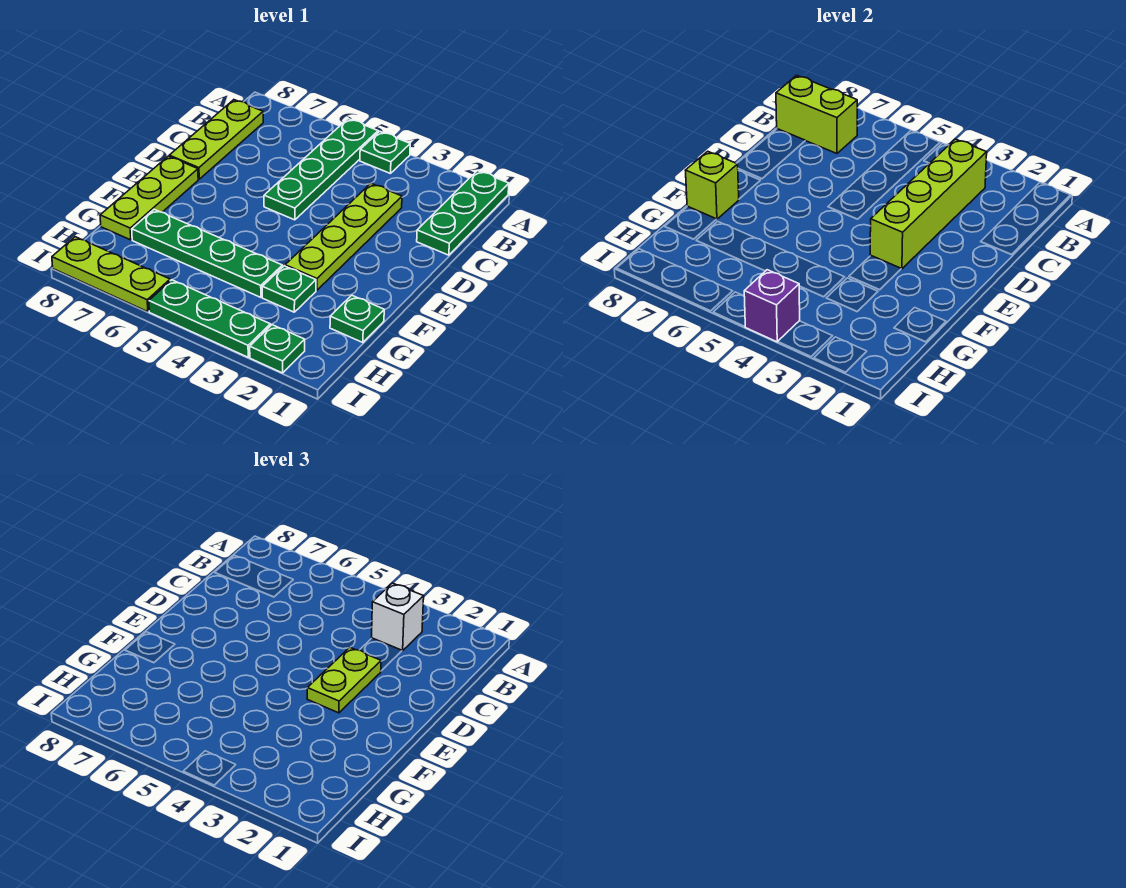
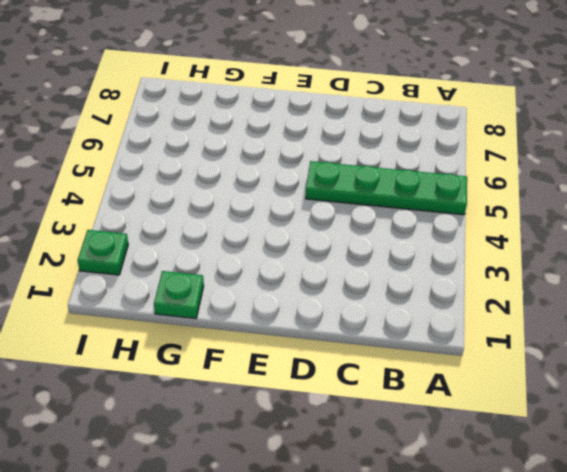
none -> green plate A1:C1 level 1
none -> green plate A4 level 1
none -> lime plate B8:D8 level 1

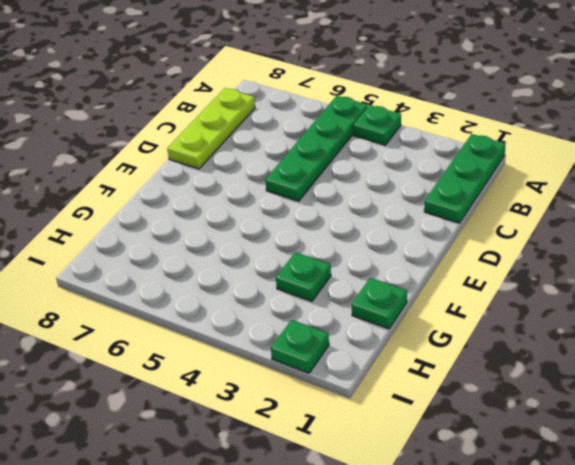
none -> lime plate C3:F3 level 1
none -> lime plate E8:G8 level 1
none -> green plate G4:G7 level 1

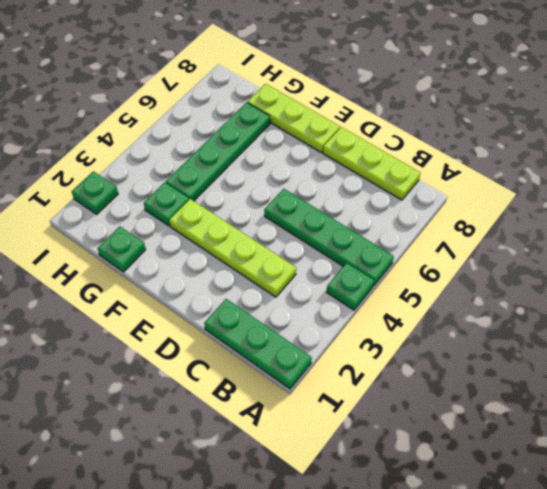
none -> green plate I3:I5 level 1
none -> lime plate I6:I8 level 1
none -> lime brick B3:E3 level 2

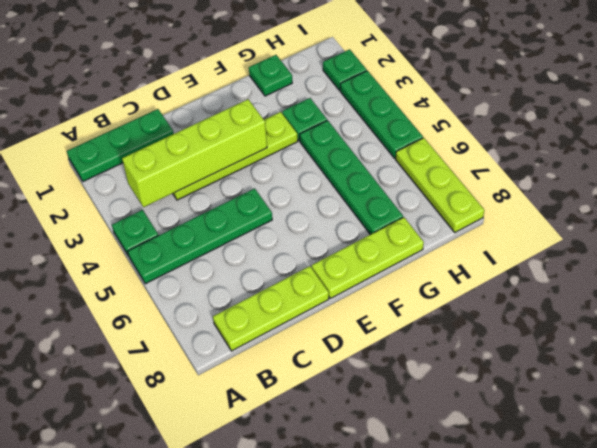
none -> lime brick B7:B8 level 2
none -> lime brick F8 level 2
none -> purple brick I4 level 2

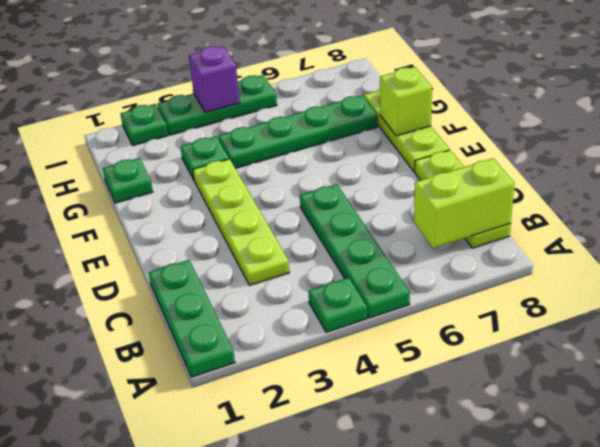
none -> lime plate I6:I8 level 1
none -> lime brick B3:E3 level 2
none -> white brick B3 level 3

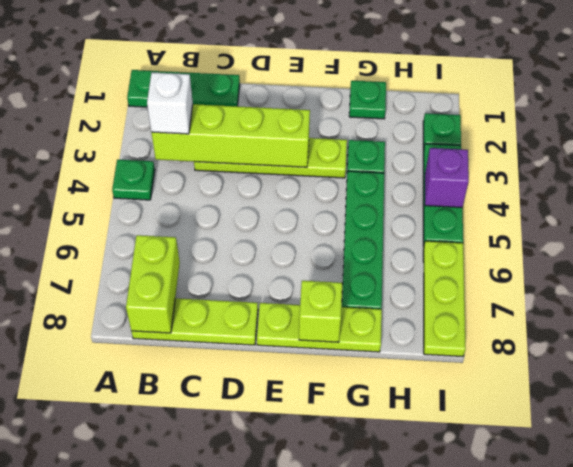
none -> green plate A5:D5 level 1
none -> lime plate D3:E3 level 3

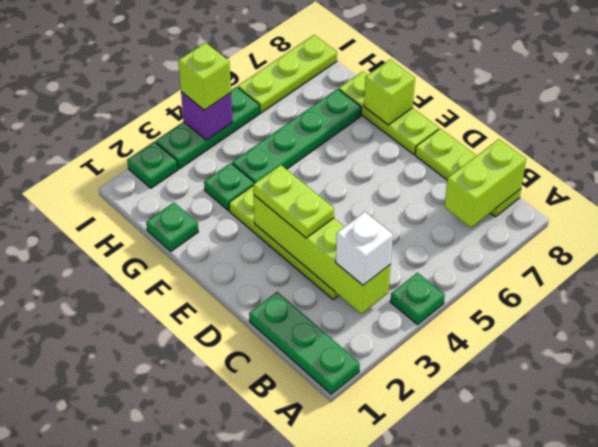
lime brick I4 level 3 -> none
none -> green plate A5:D5 level 1

